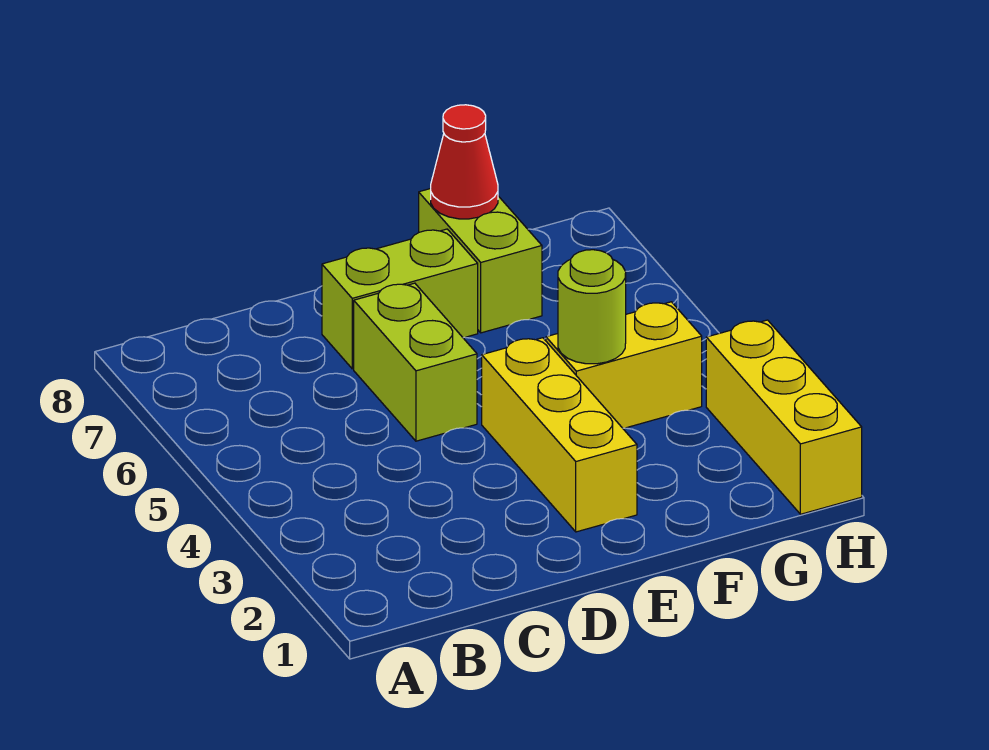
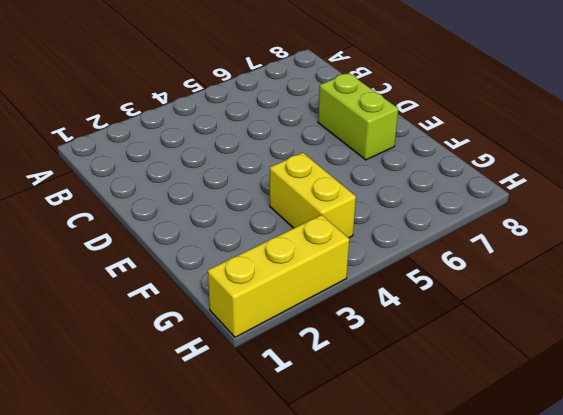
none -> lime brick D5:D6 level 1
none -> yellow brick E2:E4 level 1

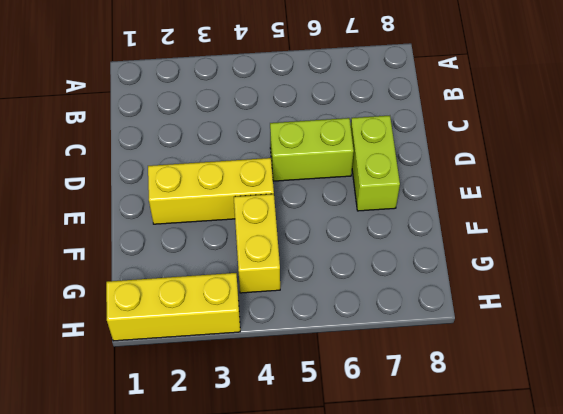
none -> lime brick F7:F8 level 1
none -> lime round brick F4 level 2

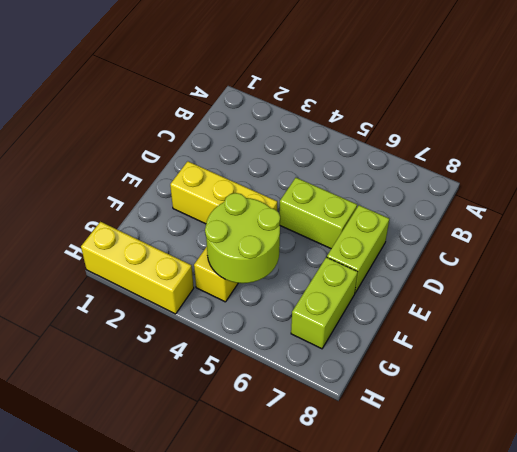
lime round brick F4:G5 level 2 -> lime round brick F4 level 2
lime brick F7:G7 level 1 -> lime brick F7:F8 level 1
none -> red cone F8 level 2

